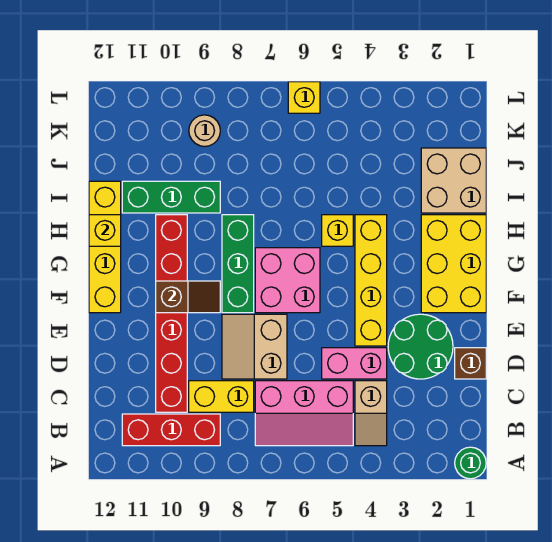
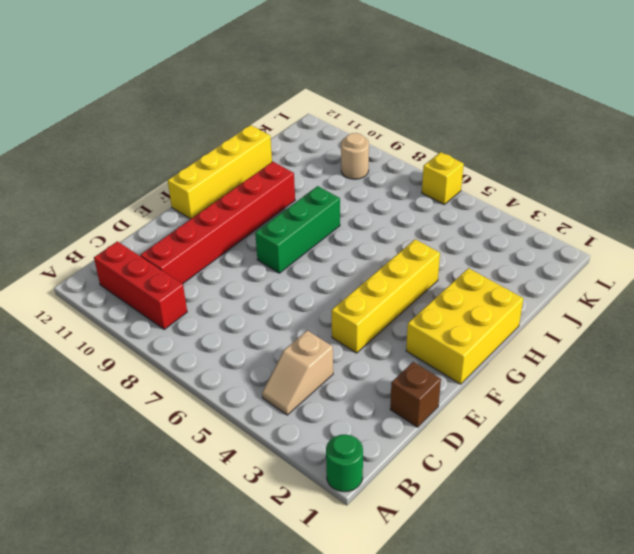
none -> pink slope B5:C7 level 1 top C
none -> yellow brick C8:C9 level 1
none -> green round brick D2:E3 level 1

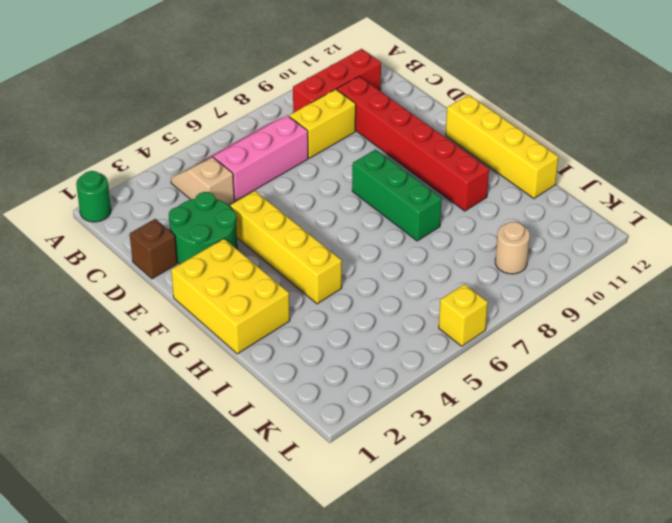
none -> pink brick D4:D5 level 1
none -> tan slope D7:E8 level 1 top 7
none -> pink brick F6:G7 level 1

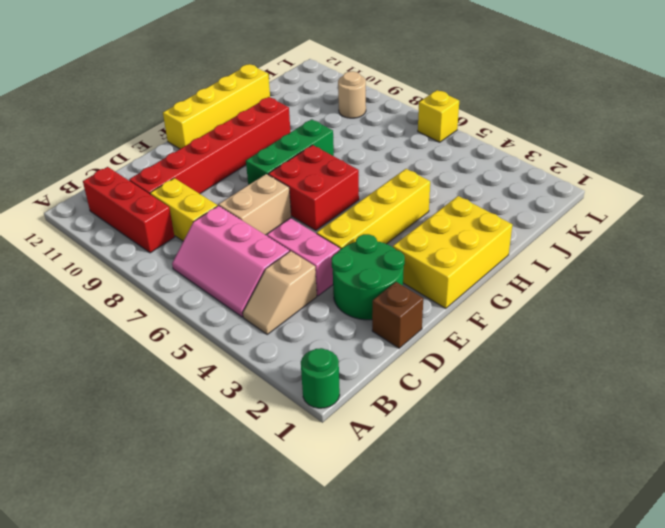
red brick F6:G7 level 1 -> pink brick F6:G7 level 1
none -> yellow brick H5 level 1
none -> tan brick I1:J2 level 1
none -> green brick I9:I11 level 1

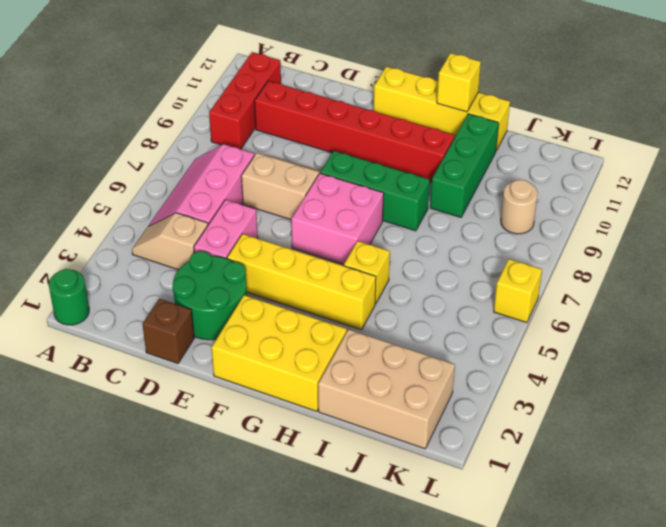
tan brick I1:K2 level 1 -> tan brick I1:J2 level 1
none -> yellow brick C8:C9 level 1
none -> brown slope F9:F10 level 2 top 10

